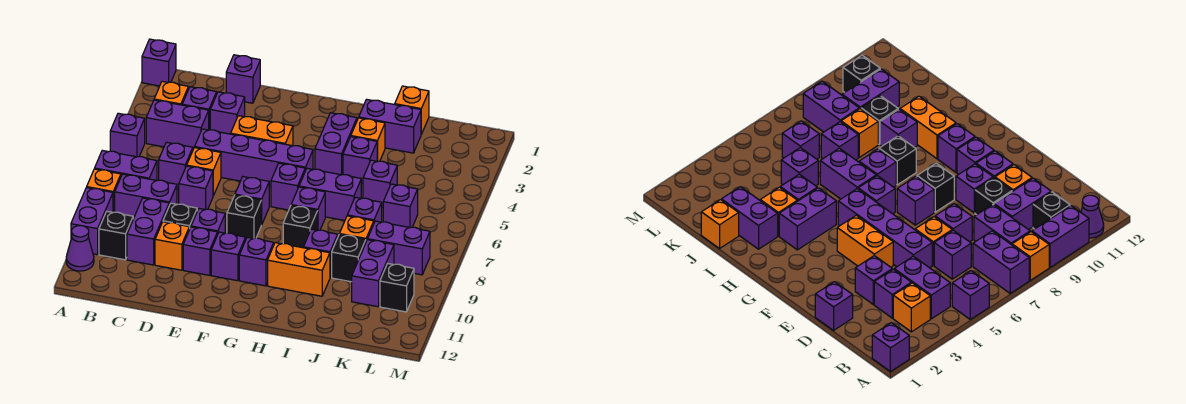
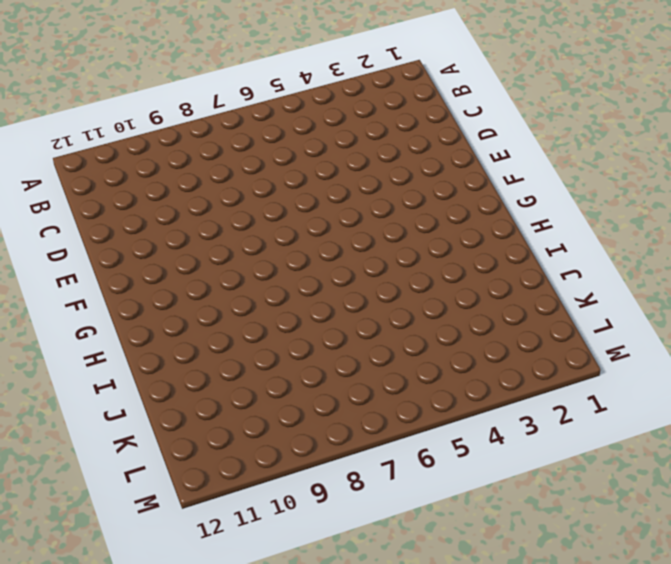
none -> purple brick A1 level 1
none -> purple brick A5 level 1
none -> purple brick A7:B7 level 1
none -> orange brick A8 level 1

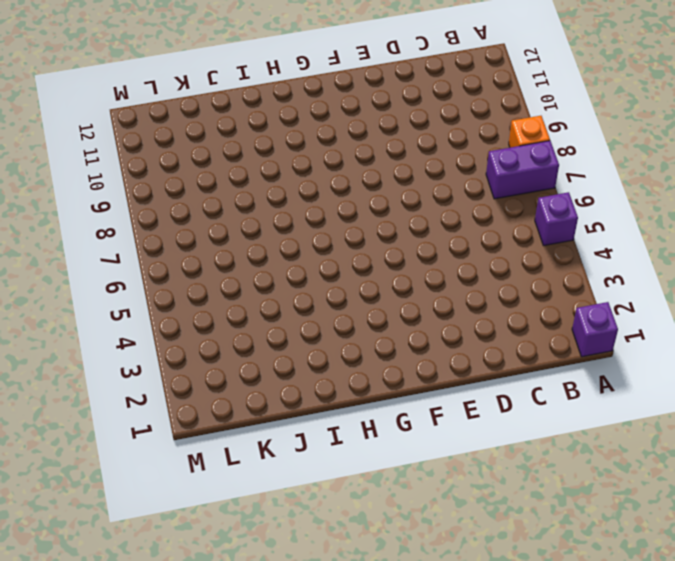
none -> purple brick A9:A10 level 1
none -> purple cone A11 level 1
none -> orange brick B3 level 1
none -> purple brick B4:C4 level 1

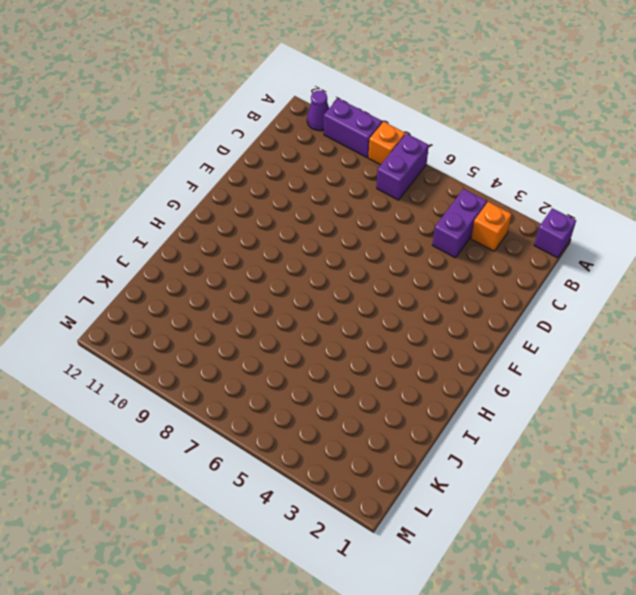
none -> purple brick A5 level 1
none -> purple brick B8:C8 level 1
none -> black brick B10 level 1
none -> purple brick C3 level 1

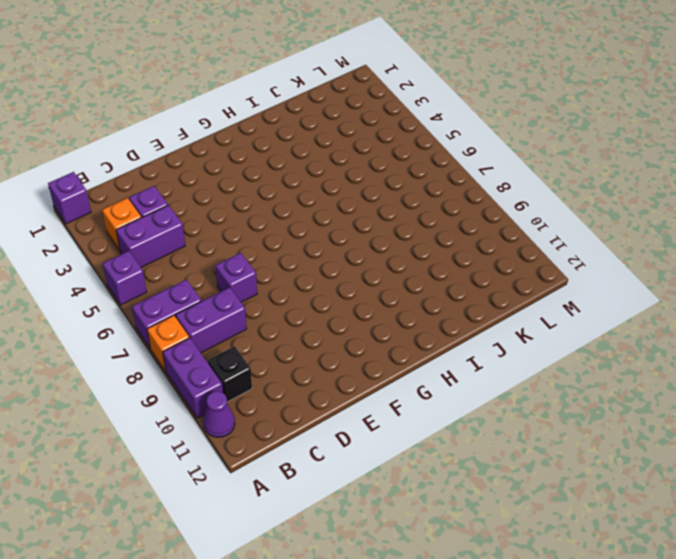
none -> purple brick C6 level 1
none -> purple brick C9:C10 level 1
none -> purple brick D1 level 1
none -> purple brick D3 level 1

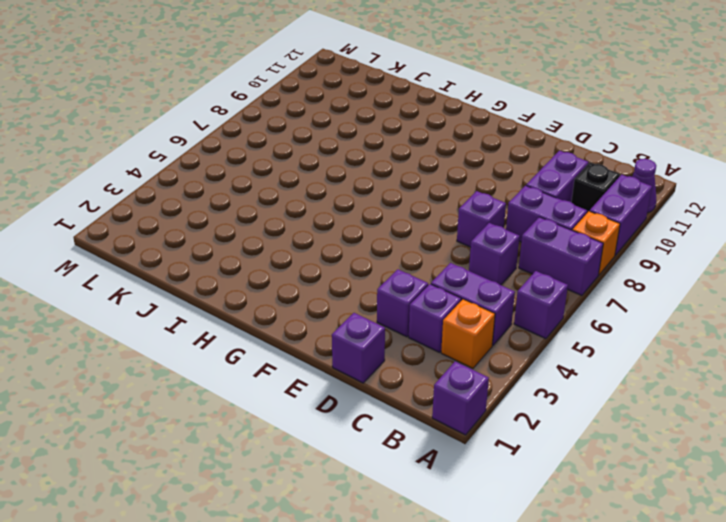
none -> purple brick D5:G5 level 1
none -> orange brick D6 level 1
none -> black brick D9 level 1
none -> orange brick D10 level 1

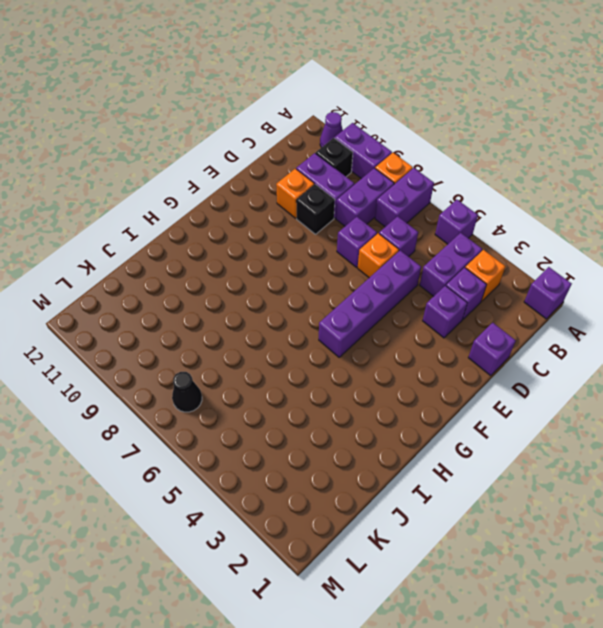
black cone L7 level 1 -> none
none -> orange brick E4:F4 level 1
none -> purple brick E9 level 1
none -> purple brick E10 level 1
none -> purple brick F7 level 1

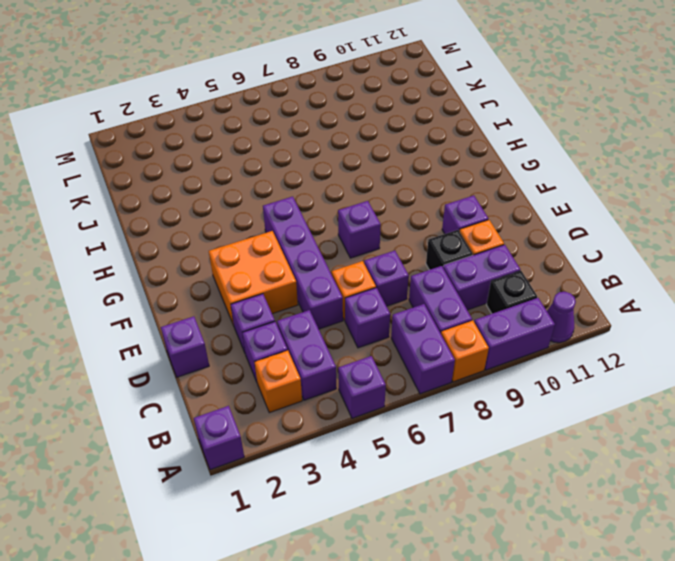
orange brick E3:F4 level 1 -> orange brick E4:F4 level 1
none -> purple brick E9 level 1
none -> black brick F8 level 1
none -> purple brick F10 level 1
none -> purple brick G6 level 1

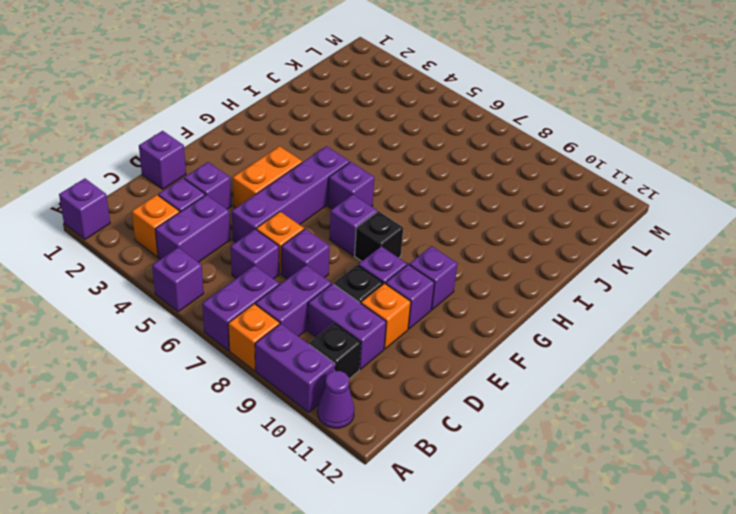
none -> purple brick G10 level 1
none -> purple brick H3:H4 level 1
none -> purple brick H6:I6 level 1
none -> purple brick H7 level 1

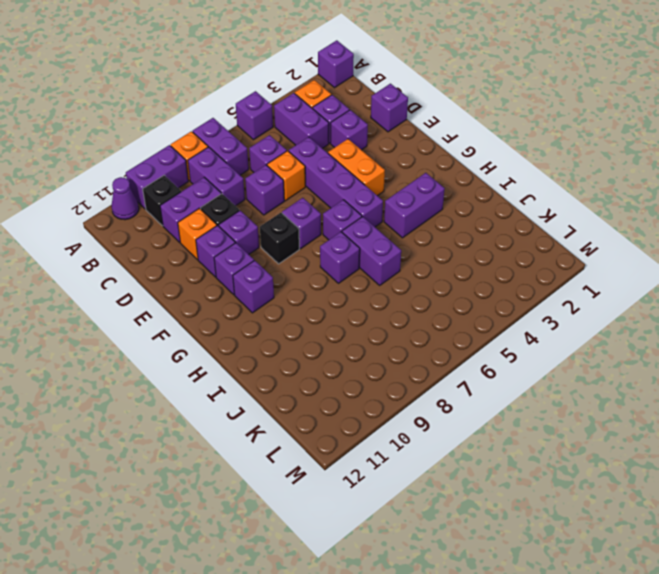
none -> black brick H8 level 1
none -> orange brick H10:I10 level 1
none -> purple brick I2:J2 level 1
none -> orange brick I3 level 1

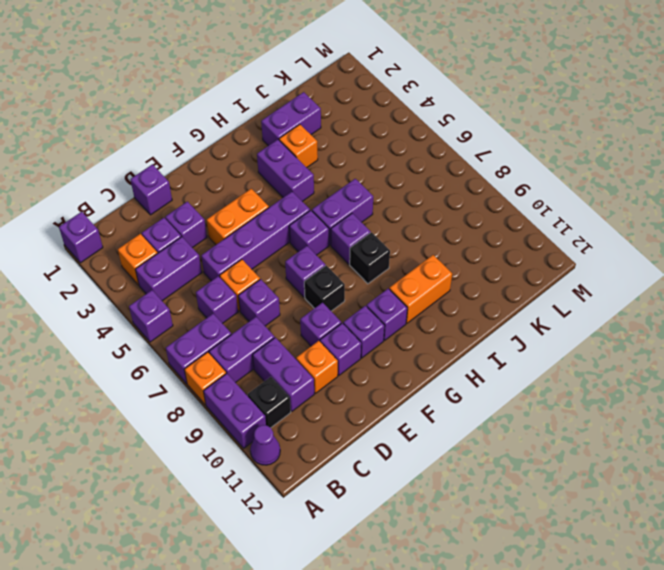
none -> black brick D9 level 1
none -> purple brick I4 level 1
none -> purple brick I9 level 1
none -> orange brick J1 level 1

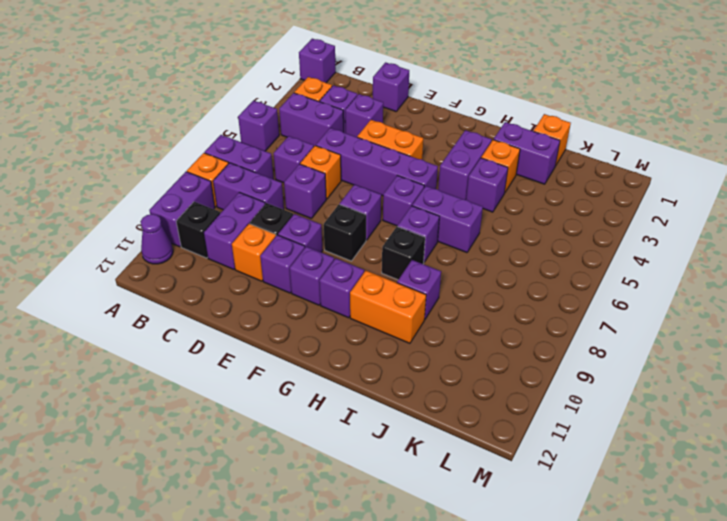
none -> purple brick J5 level 1
none -> purple brick J7 level 1
none -> orange brick J8 level 1
none -> black brick J9 level 1

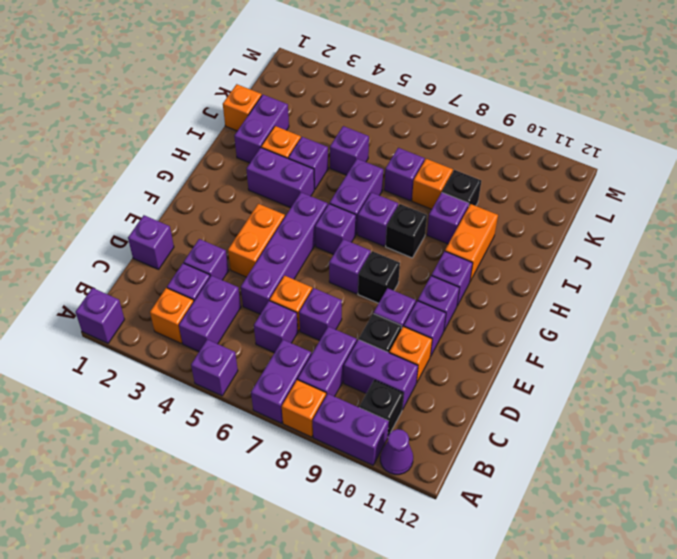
none -> purple brick K6 level 1
none -> purple brick K8:L8 level 1
none -> purple brick K9:K10 level 1
none -> black brick L10 level 1

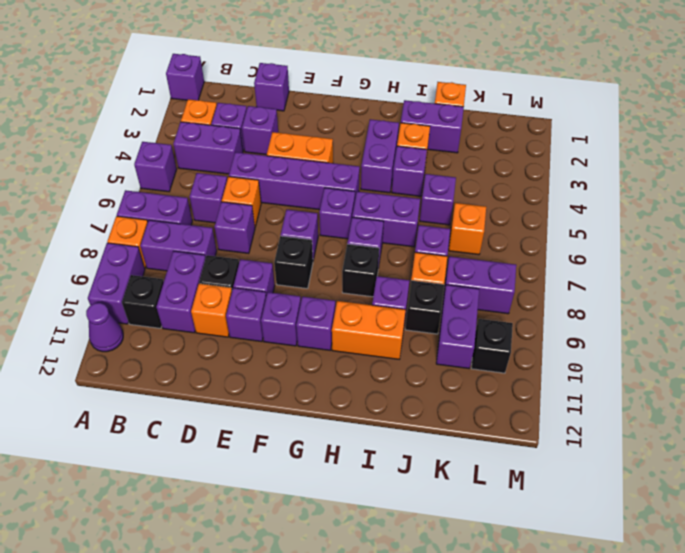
orange brick K6 level 1 -> purple brick K6 level 1

